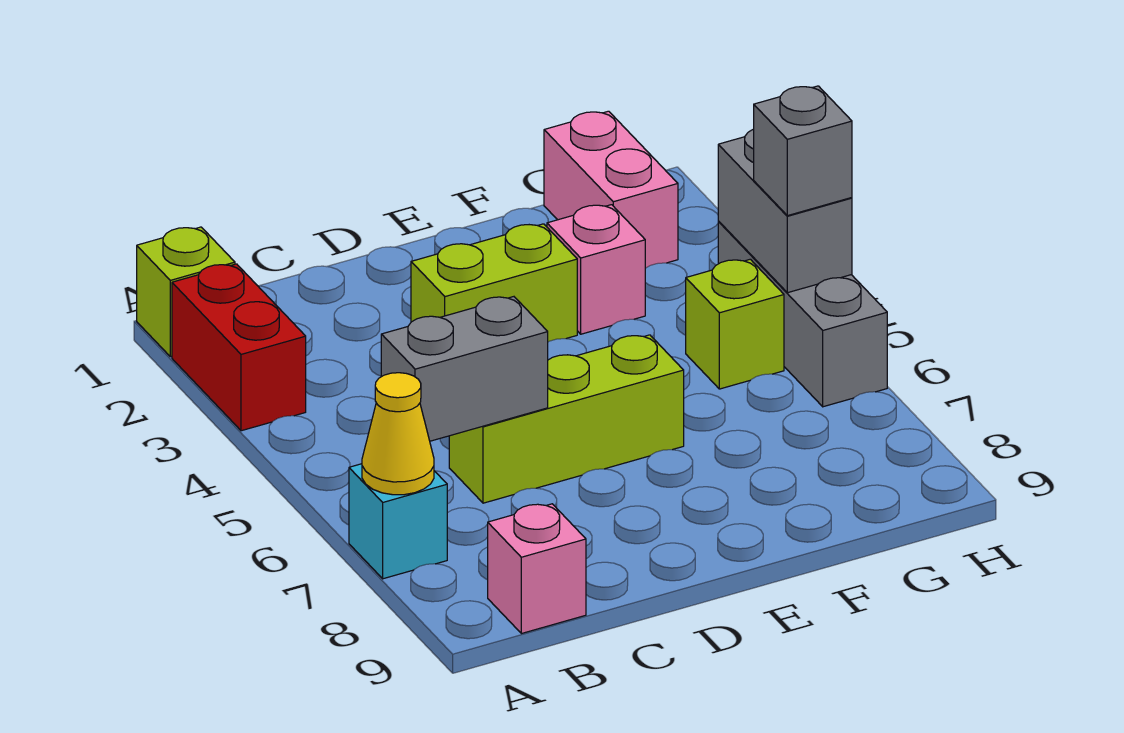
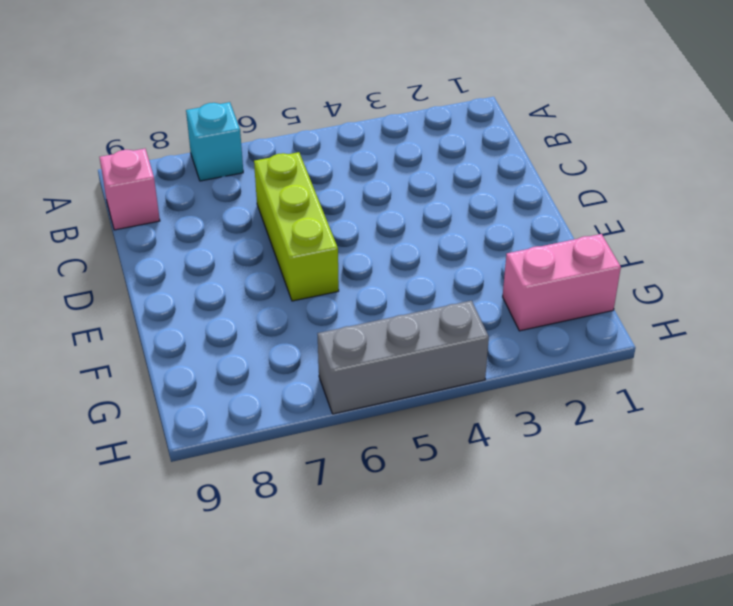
none -> lime brick A1 level 1
none -> red brick A2:A3 level 1
none -> lime brick D3:E3 level 1

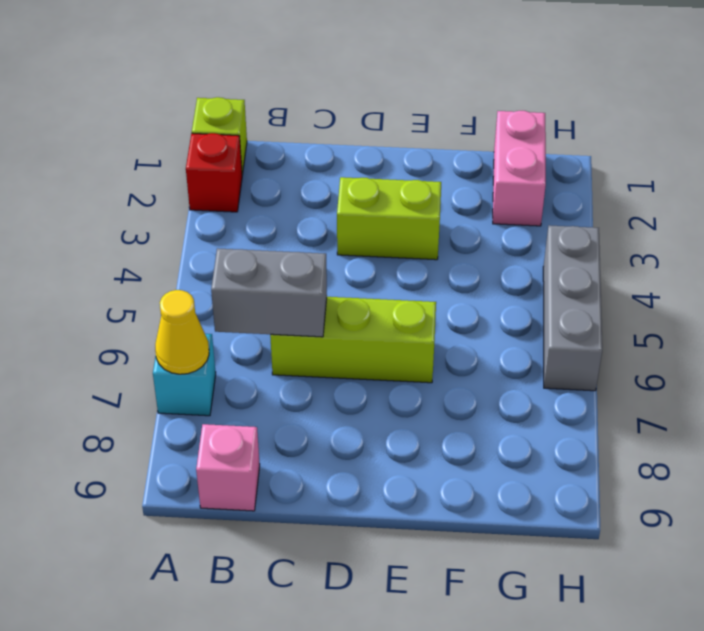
red brick A2 level 1 -> red brick A2:A3 level 1
none -> pink brick F3 level 1
none -> lime brick G5 level 1
none -> grey brick H4:H5 level 2

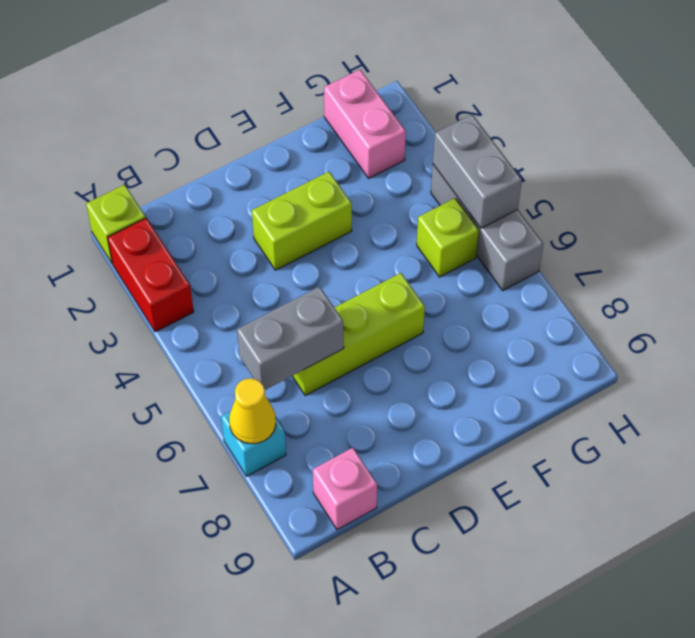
none -> pink brick F3 level 1
none -> grey brick H5 level 3

